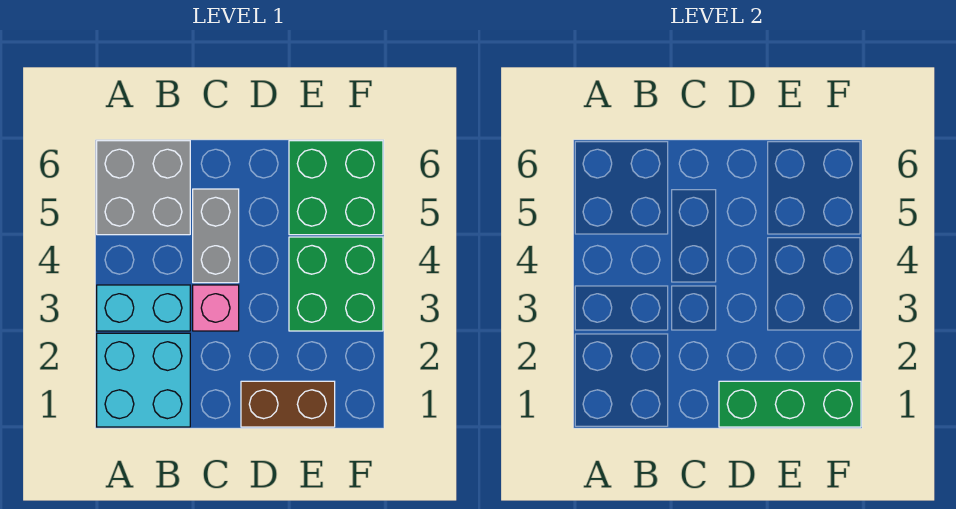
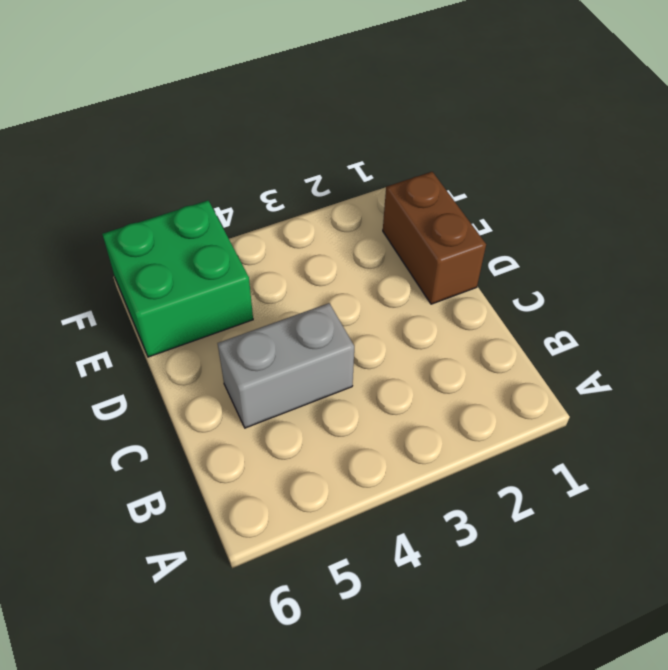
none -> cyan brick A1:B2 level 1
none -> cyan brick A3:B3 level 1

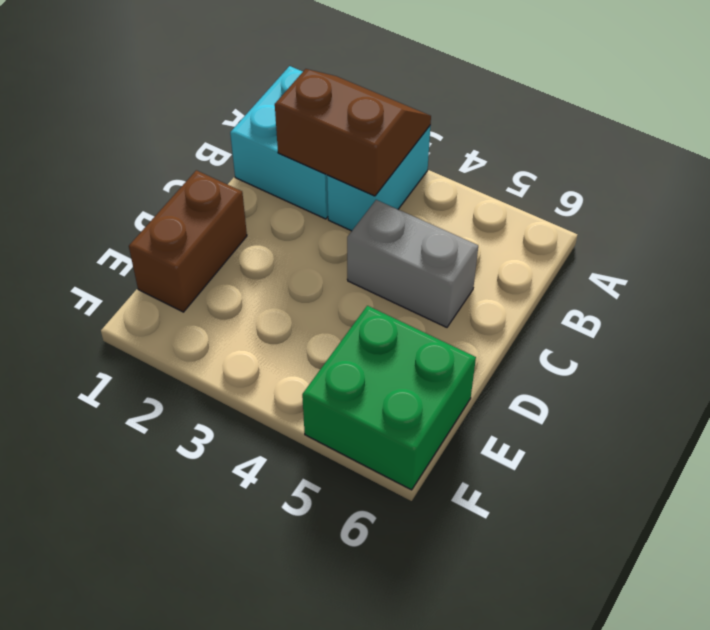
brown slope A2:B3 level 2 top B -> none
none -> grey brick A5:B6 level 1
none -> pink brick C3 level 1

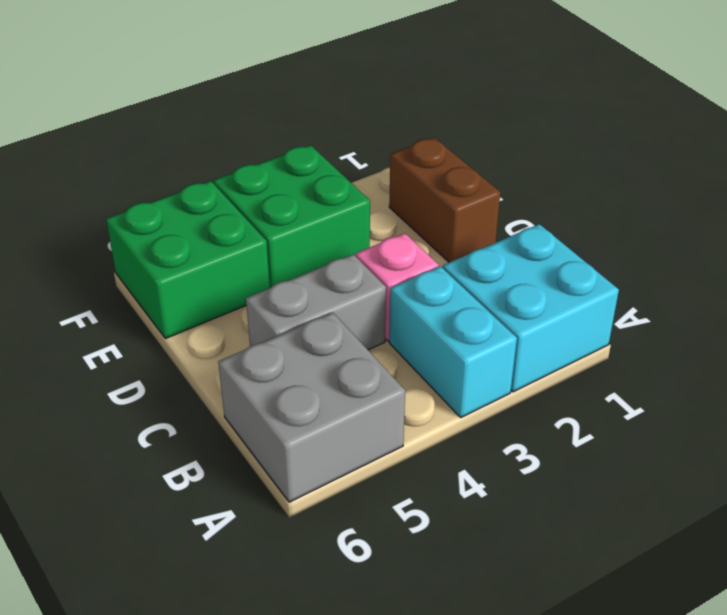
none -> green brick D1:F1 level 2

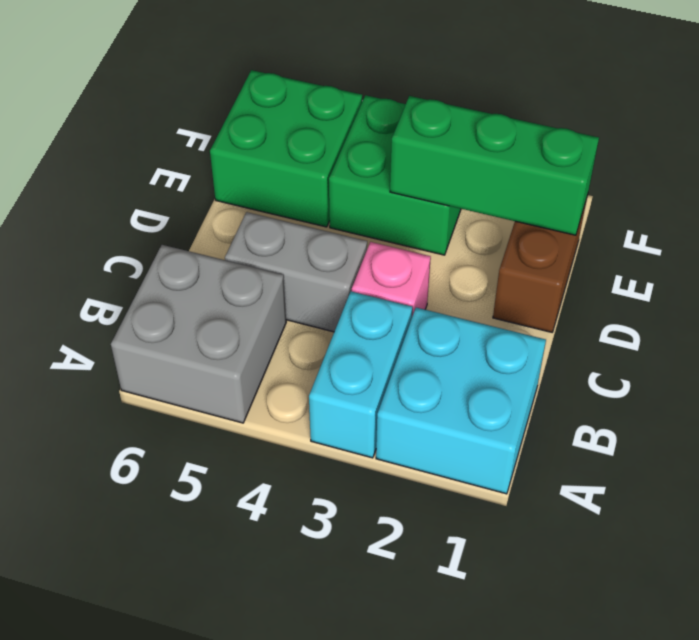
green brick E1:E3 level 2 -> green brick D1:F1 level 2

